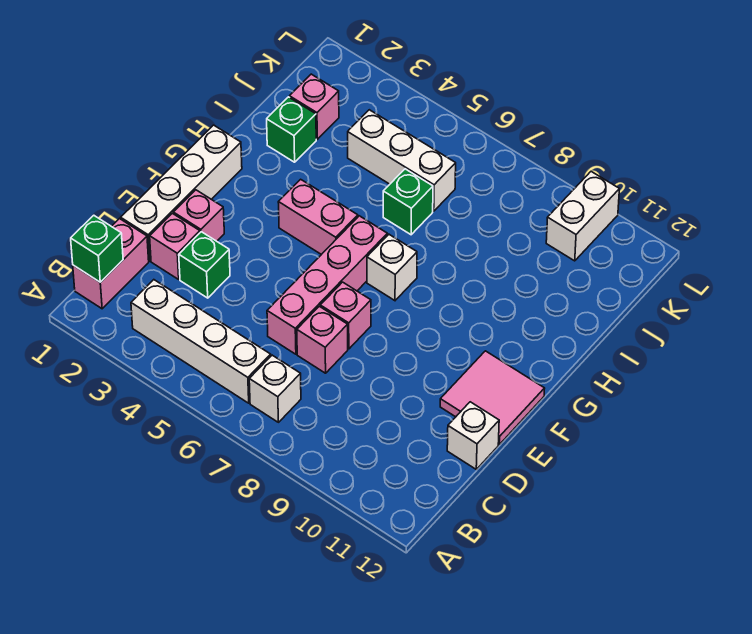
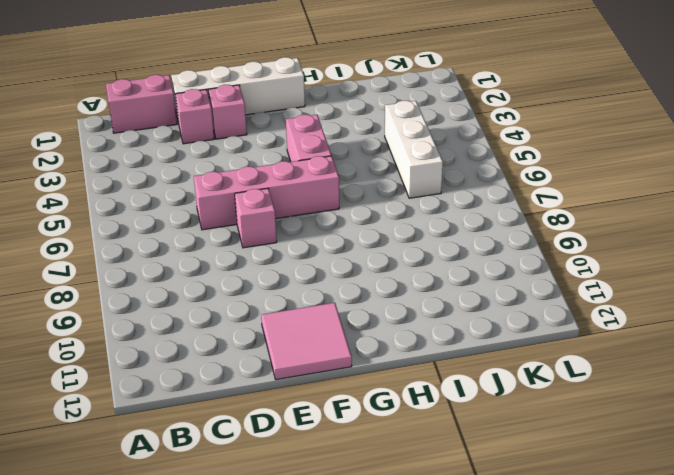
none -> white brick B3:B6 level 1
none -> white brick B7 level 1
none -> green brick D3 level 1

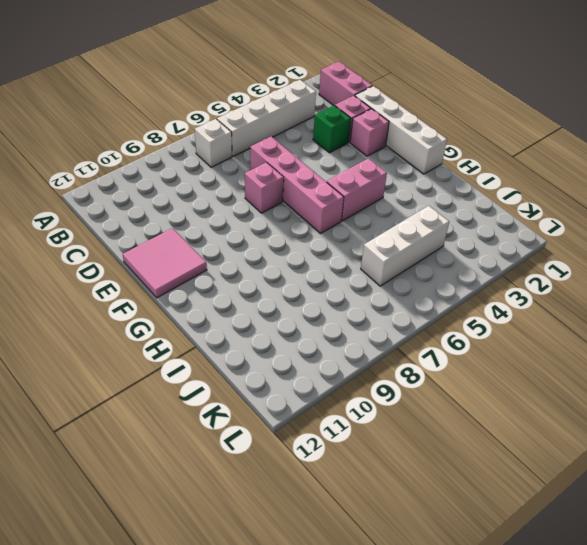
none -> pink brick D7 level 1
none -> white brick D12 level 1
none -> white brick G7 level 1

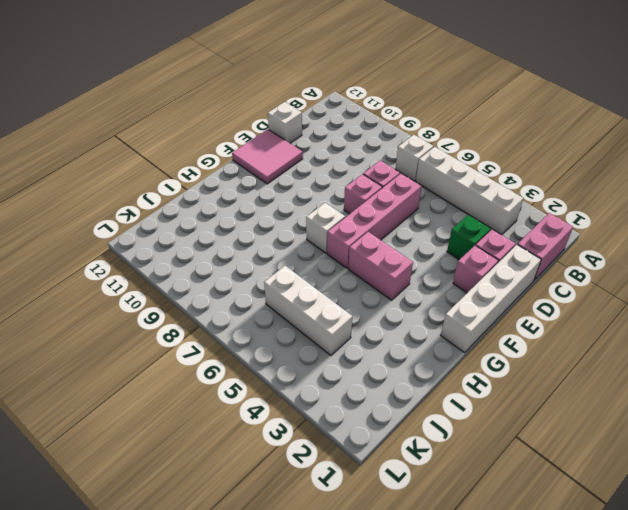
none -> green brick I2 level 1
none -> green brick I6 level 1
none -> pink brick J2 level 1

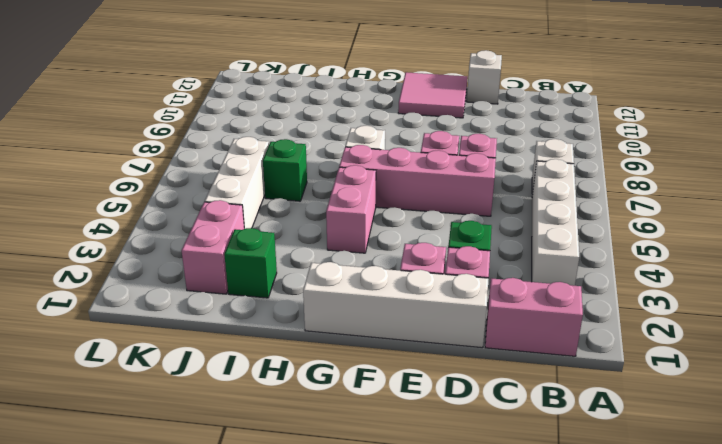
pink brick J2:J3 level 1 -> pink brick J2 level 1
none -> white brick K10:L10 level 1
none -> green brick B1 level 2

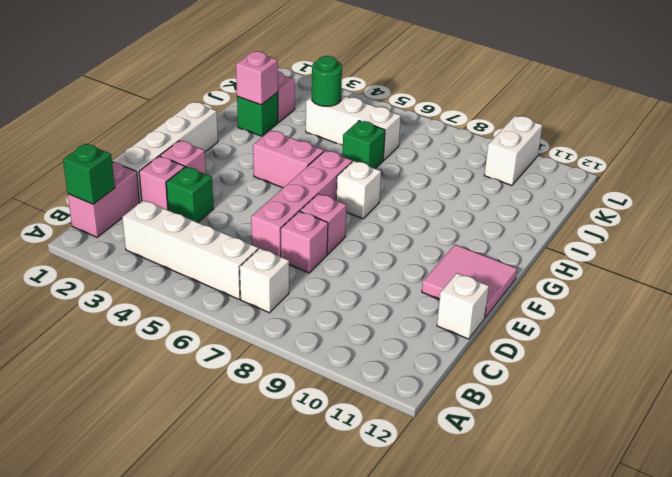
pink brick I2 level 2 -> none
green round brick J4 level 2 -> none

